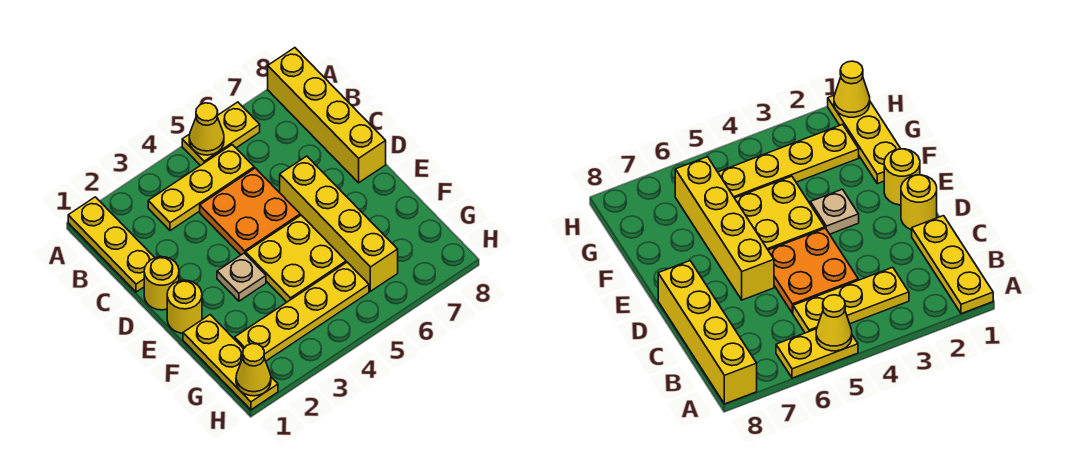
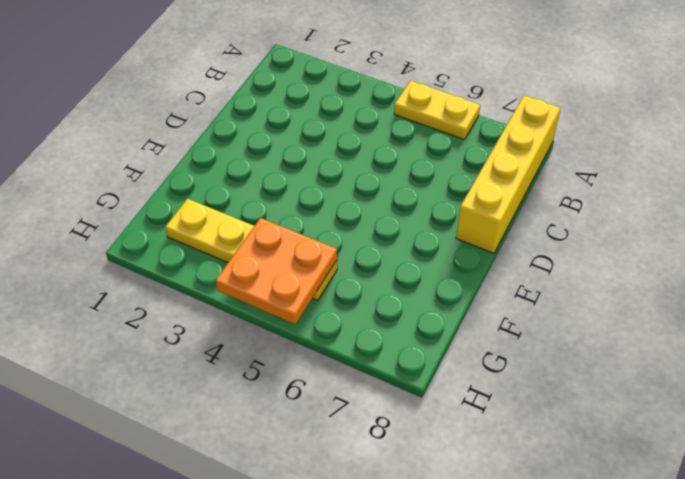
orange plate G4:H5 level 2 -> orange plate C4:D5 level 1
none -> yellow plate A1:C1 level 1
none -> yellow plate B3:B5 level 1
none -> yellow round brick D1 level 1

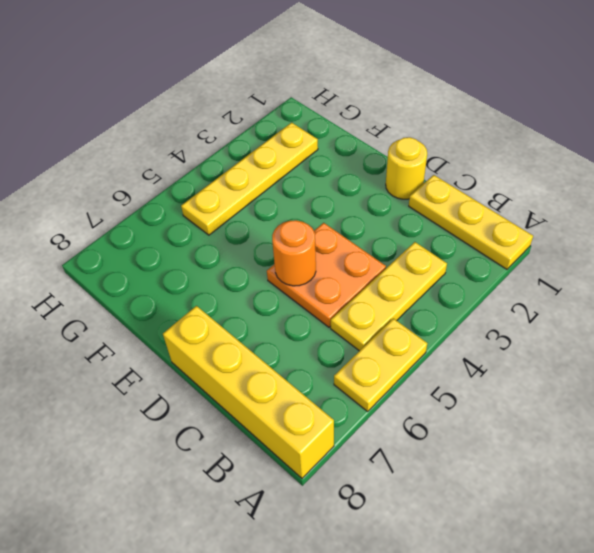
orange round brick D5 level 2 -> none
none -> yellow brick D6:G6 level 1
none -> yellow round brick E1 level 1
none -> tan plate E3 level 1

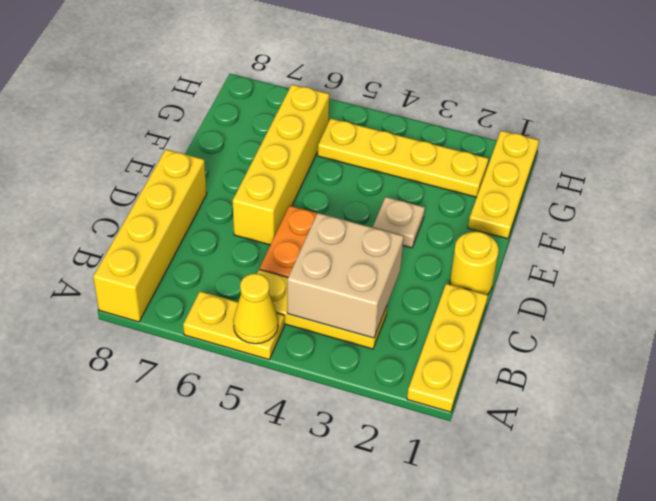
tan brick B3:C4 level 2 -> none
none -> yellow round brick E1 level 1
none -> yellow plate E4:F5 level 1
none -> yellow cone H1 level 2

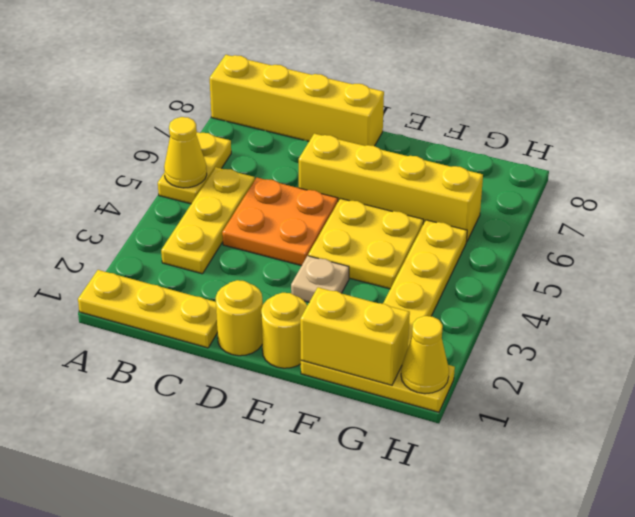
yellow brick F1:G1 level 2 -> none

